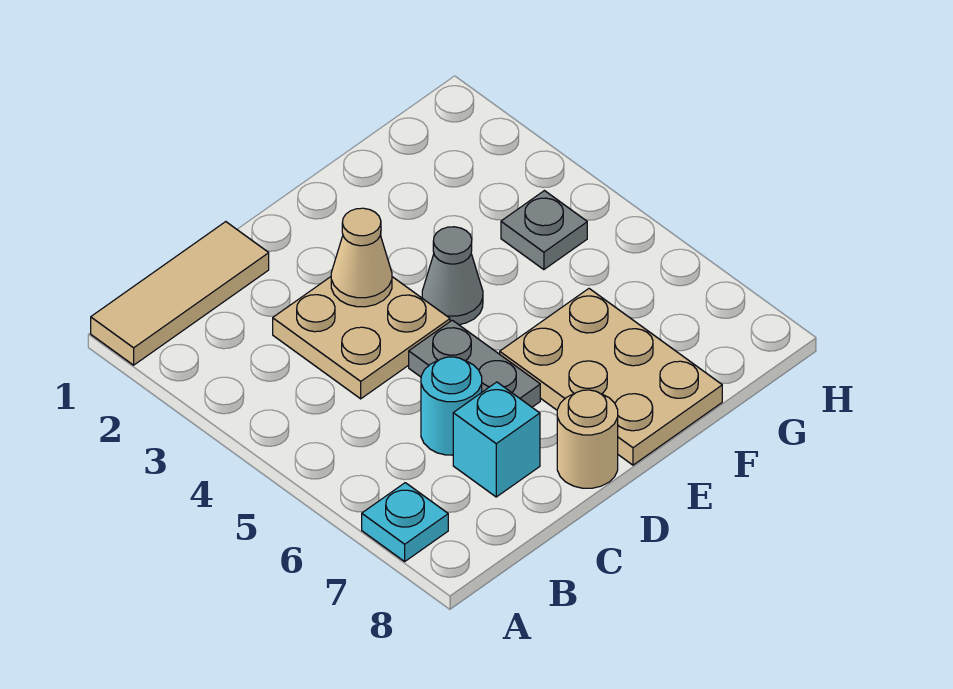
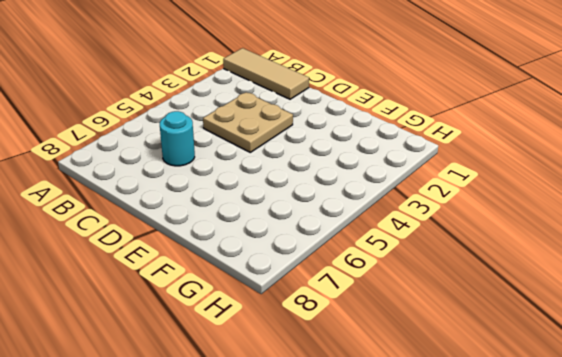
none -> cyan plate A7 level 1
none -> cyan brick C7 level 1

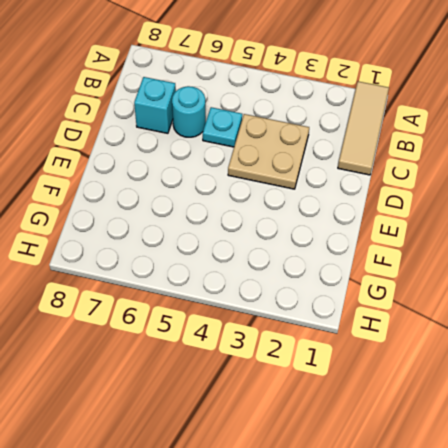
cyan plate C5 level 1 -> cyan plate A7 level 1
none -> grey plate D5:D6 level 1
none -> tan round brick D8 level 1

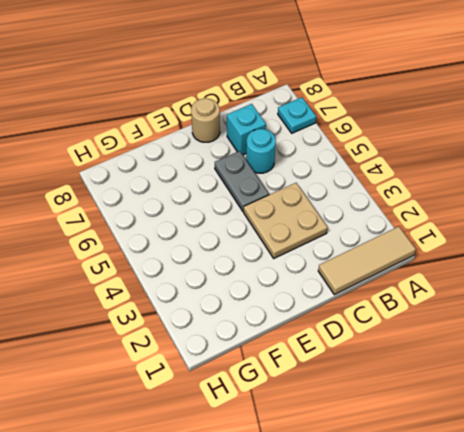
none -> grey cone E4 level 1
none -> tan plate E6:F8 level 1

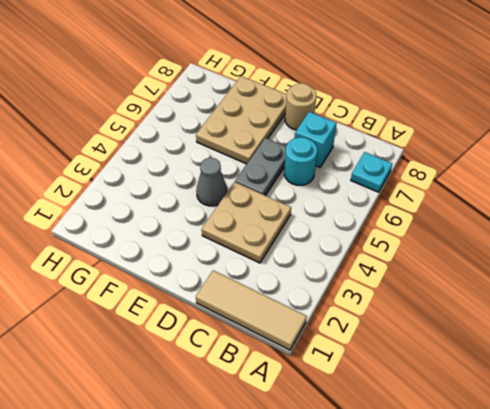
none -> grey plate G4 level 1
none -> tan cone D3 level 2

